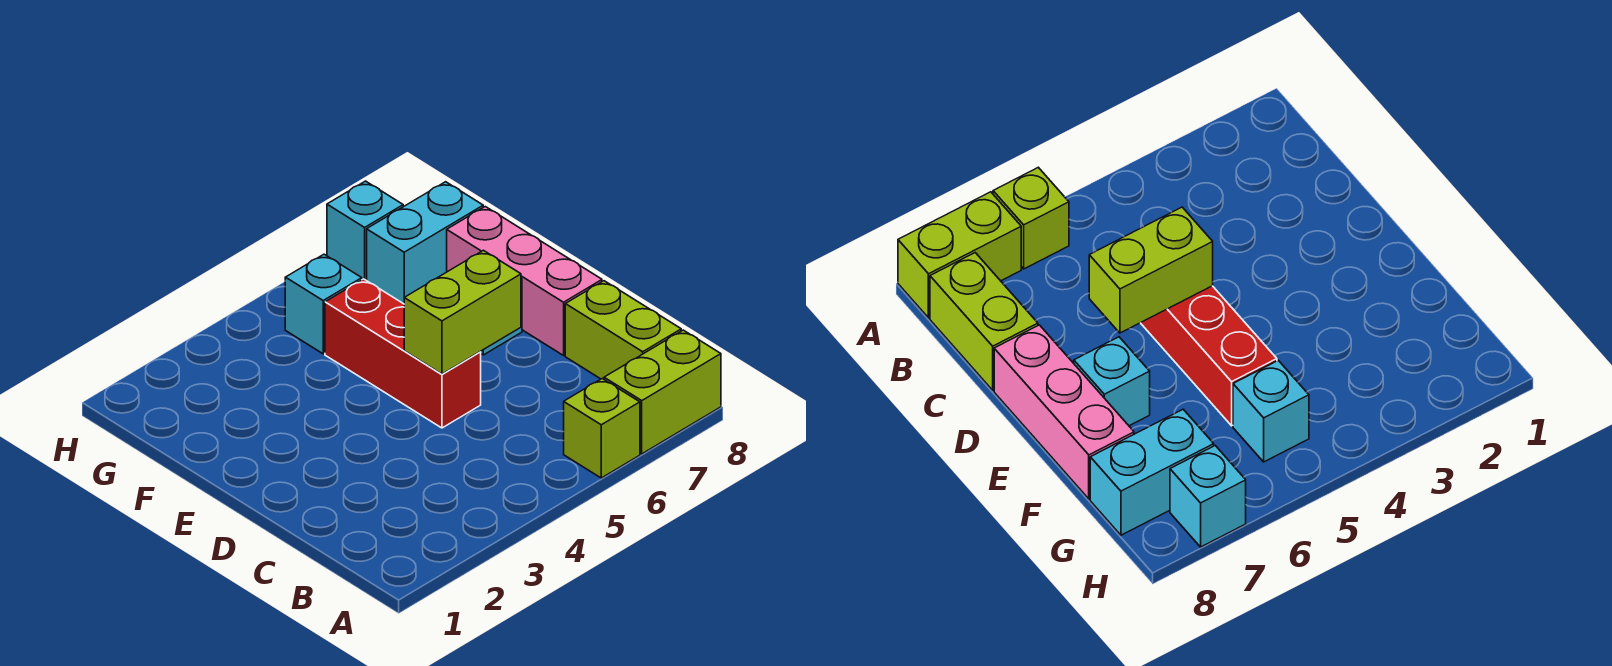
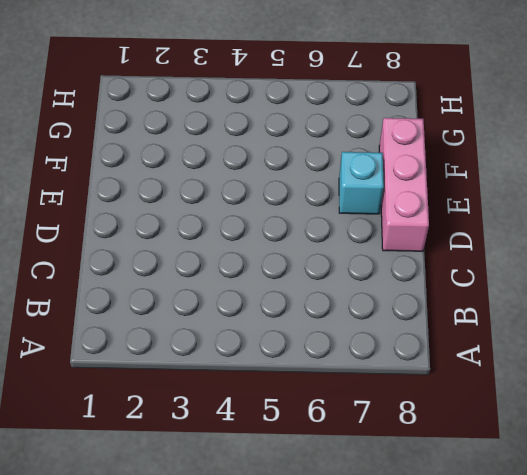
none -> lime brick A6 level 1
none -> lime brick A7:A8 level 1

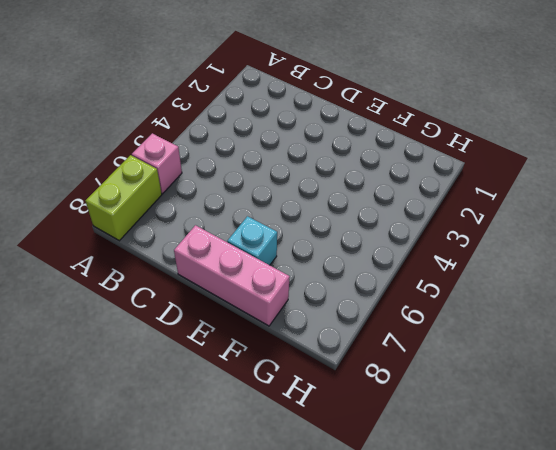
pink brick A6 level 1 -> lime brick A6 level 1
none -> lime brick B8:C8 level 1
none -> red brick D5:F5 level 1

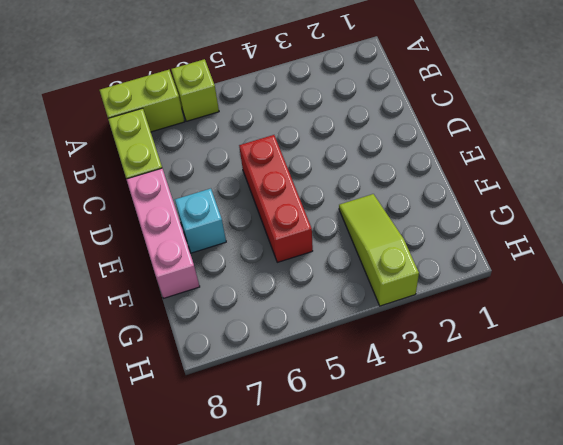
lime slope F3:H3 level 1 top H -> none
none -> cyan brick G5 level 1
none -> cyan brick G7:G8 level 1

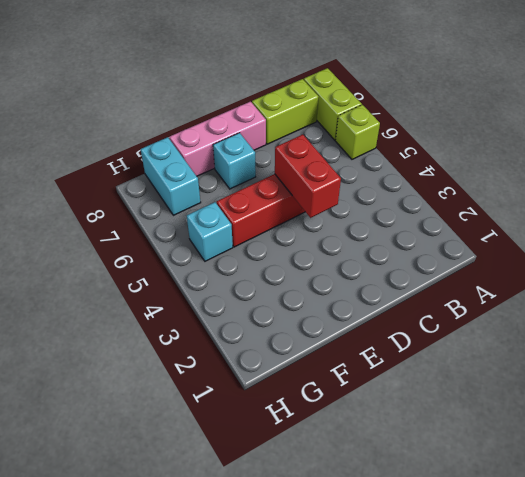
red brick D4:D5 level 2 -> lime brick D5:D6 level 2
none -> cyan brick H7 level 1

